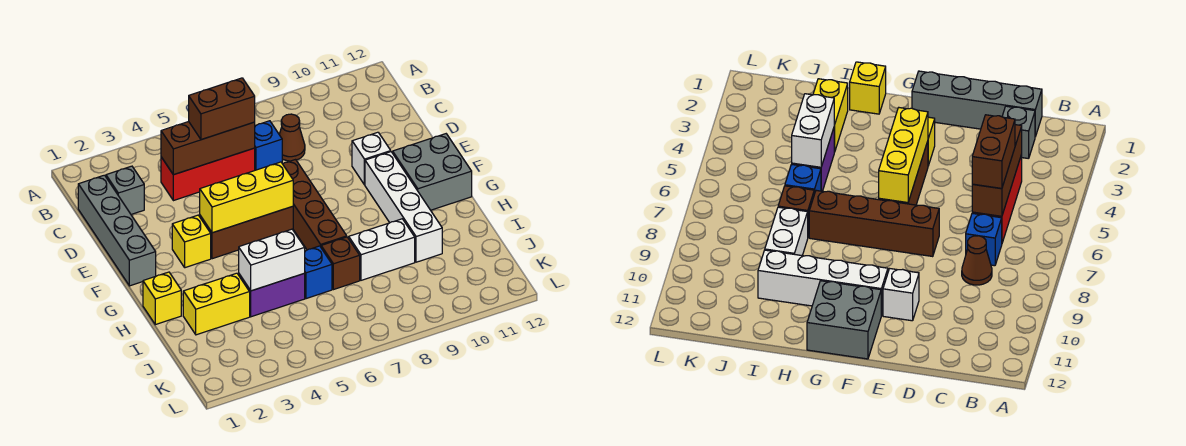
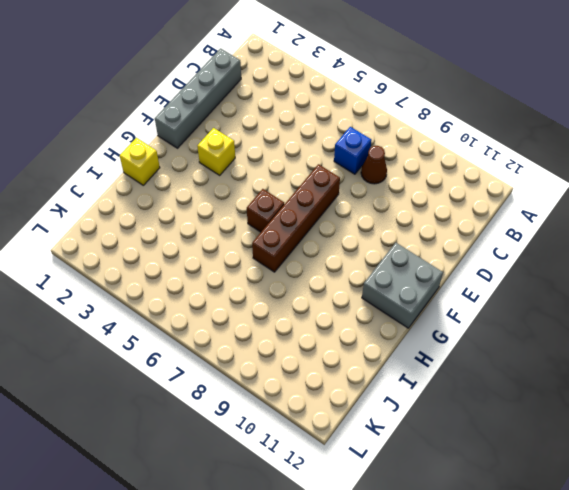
brown brick G6 level 1 -> brown brick I7 level 1
none -> grey brick C2 level 1
none -> red brick C4:C6 level 1
none -> white brick E10 level 1

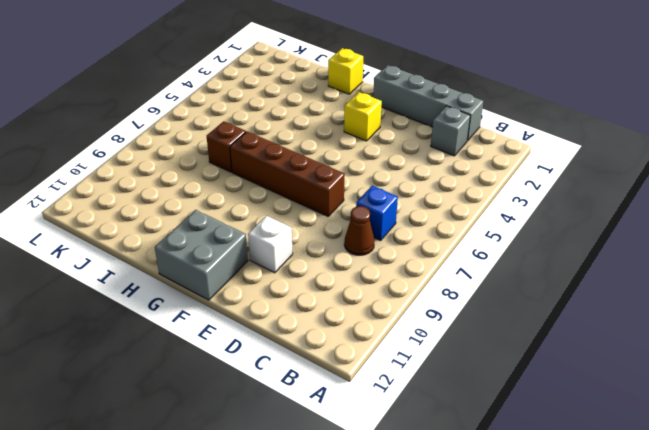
none -> red brick C4:C6 level 1
none -> brown brick F4:F6 level 1
none -> white brick F10:I10 level 1

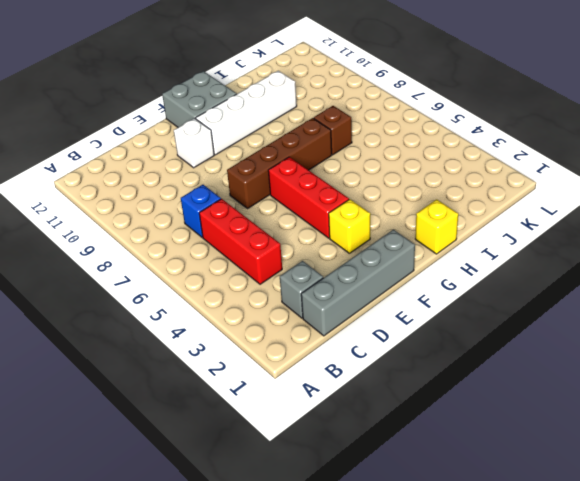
red brick F4:F6 level 1 -> brown brick F4:F6 level 1
none -> brown cone C8 level 1
none -> yellow brick I2:I3 level 1
none -> purple brick I4:I5 level 1

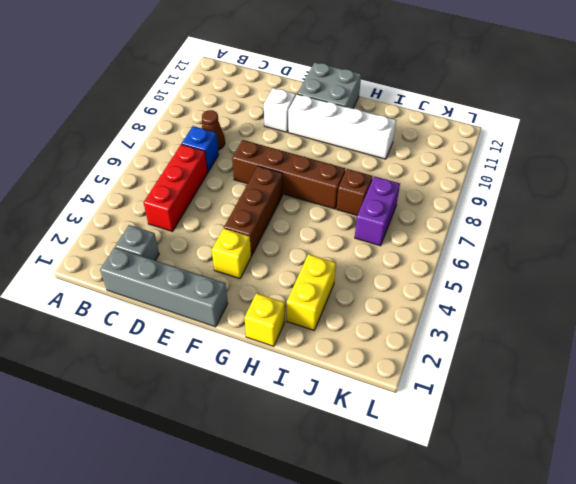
purple brick J6:J7 level 1 -> purple brick I4:I5 level 1
none -> blue brick I6 level 1
none -> white brick I8:I9 level 1
none -> brown brick C4:C6 level 2

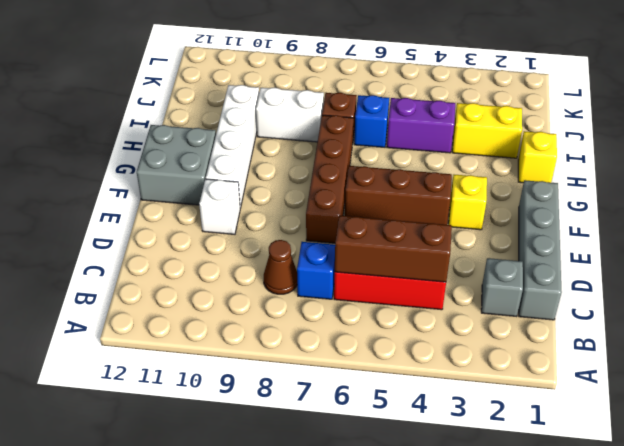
none -> yellow brick F4:F6 level 2
none -> white brick I4:I5 level 2
none -> brown brick C5:C6 level 3

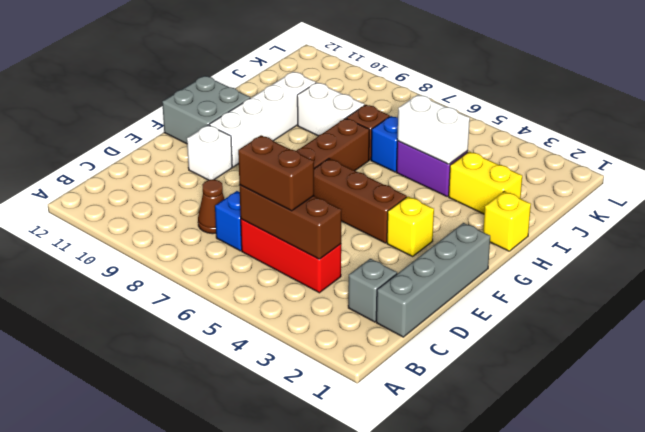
none -> yellow brick F4:F6 level 2

